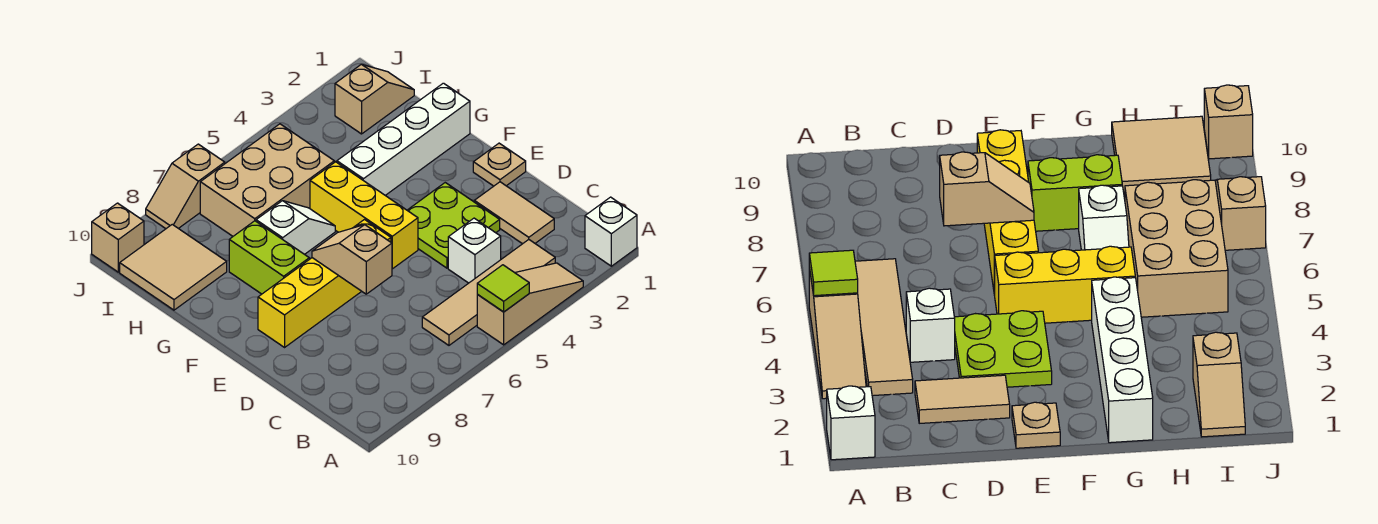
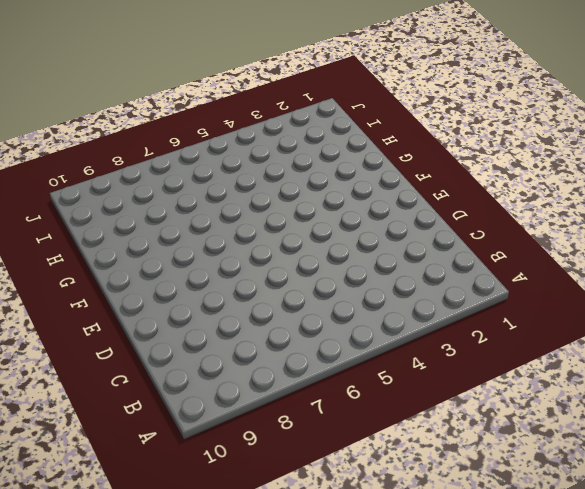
none -> white brick A1 level 1
none -> tan slope A3:A5 level 1 top 5
none -> tan tile B3:B6 level 1

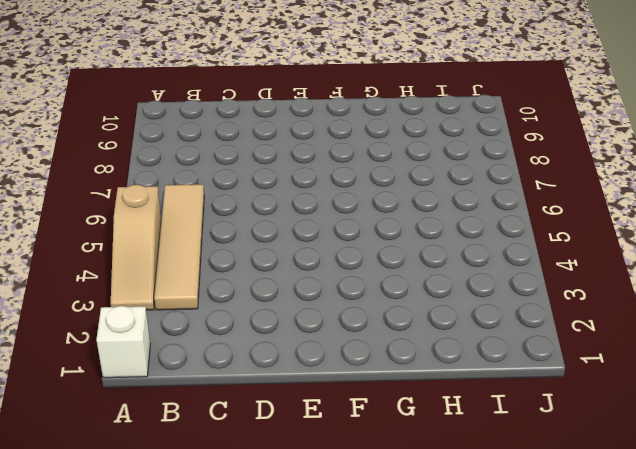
none -> tan tile C2:D2 level 1
none -> white brick C4 level 1
none -> lime plate D3:E4 level 1

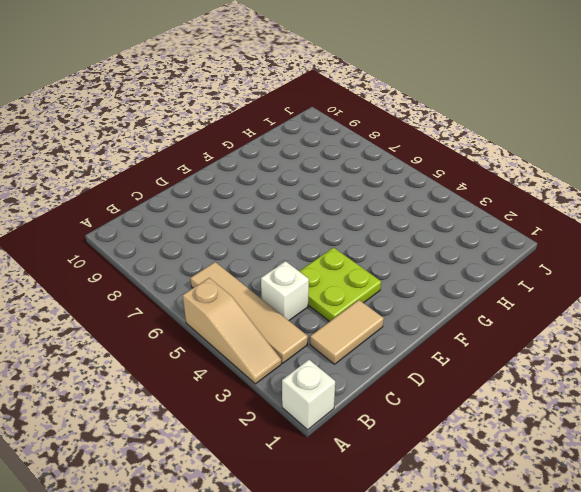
none -> tan plate E1 level 1
none -> yellow brick E5:G5 level 1
none -> yellow brick E6:E9 level 1

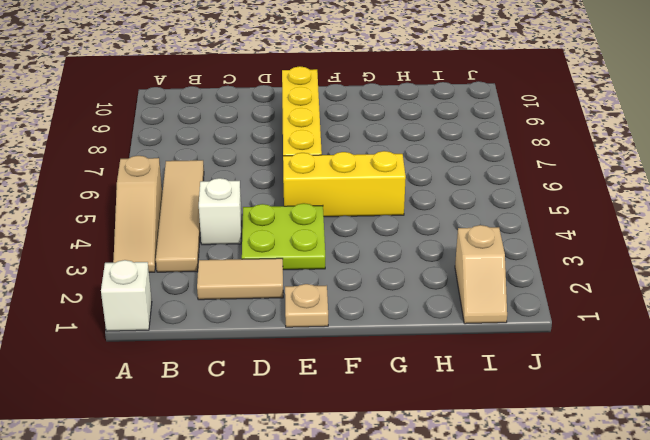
none -> lime brick F8:G8 level 1
none -> white brick G1:G4 level 1
none -> white slope G6:G7 level 1 top 7

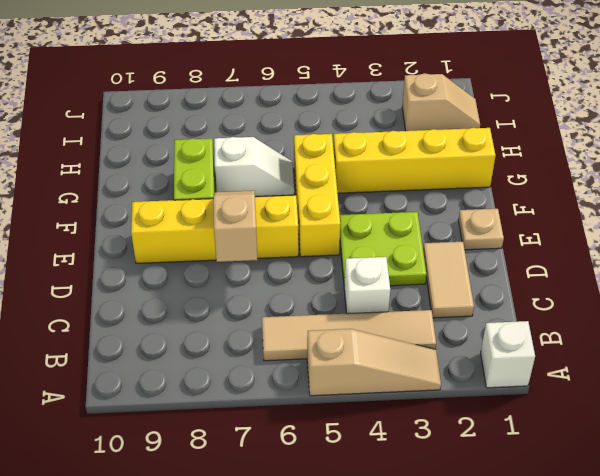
yellow brick G1:G4 level 1 -> white brick G1:G4 level 1
none -> tan brick H5:I7 level 1
none -> tan tile H9:I10 level 1
none -> tan slope J7:J8 level 1 top 7

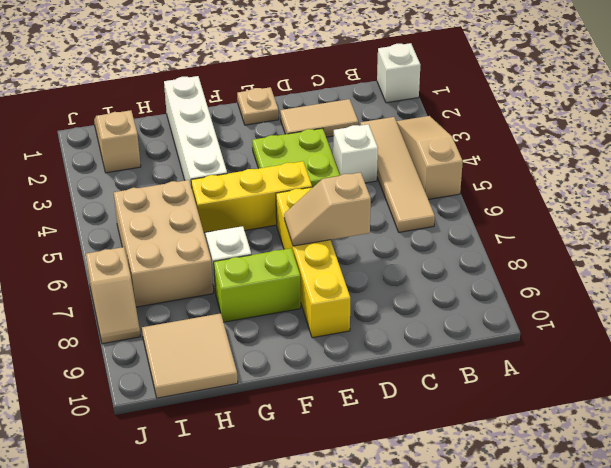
none -> tan brick J10 level 1
none -> lime tile A5 level 2

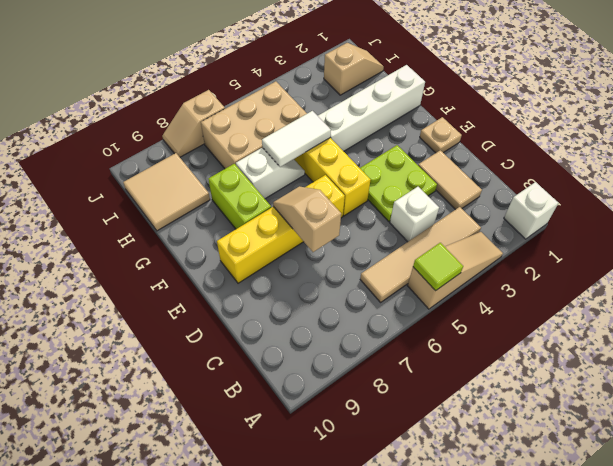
white tile G5:G6 level 2 -> none
none -> tan brick J10 level 1

